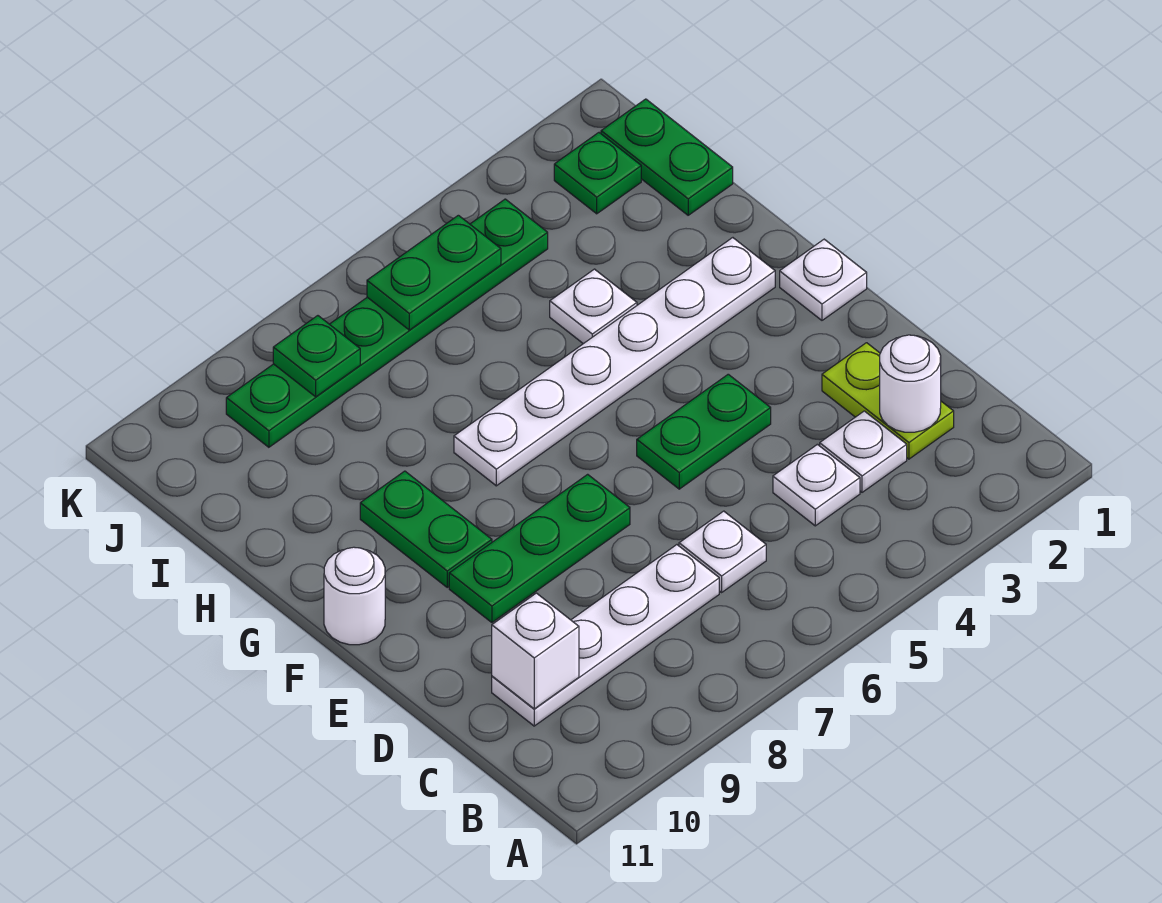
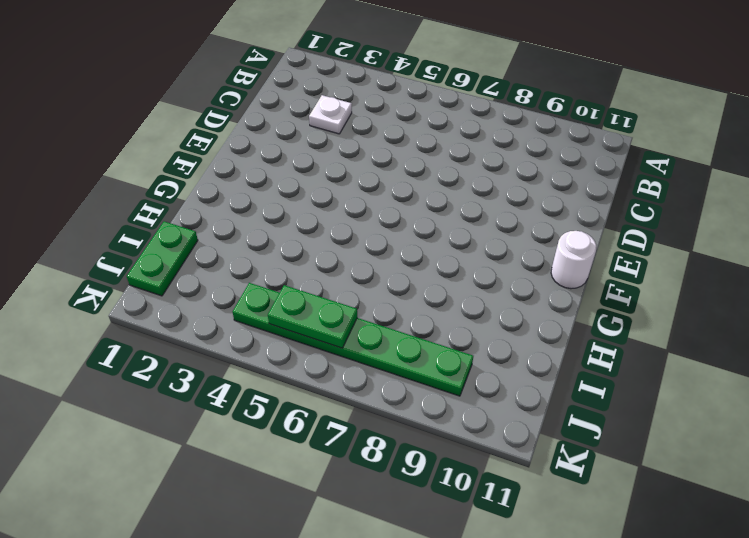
none -> lime plate C2:D2 level 1
none -> white plate C4 level 1
none -> white plate C6 level 1

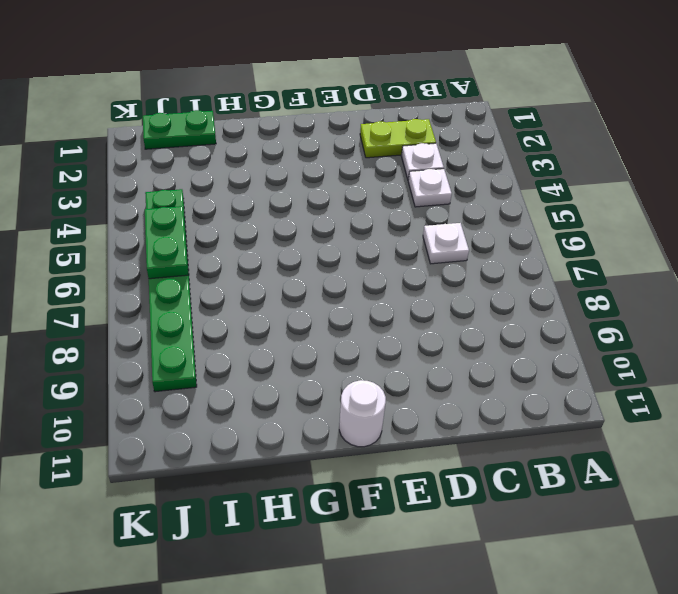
none -> white plate C7:C10 level 1
none -> green plate E4:E5 level 1
none -> green plate E7:E9 level 1

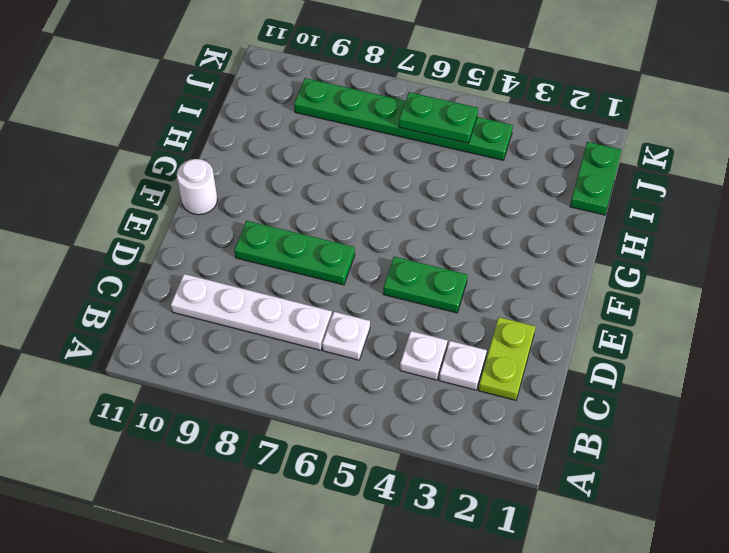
none -> white plate F1 level 1
none -> green plate F9:G9 level 1
none -> white plate G2:G7 level 1

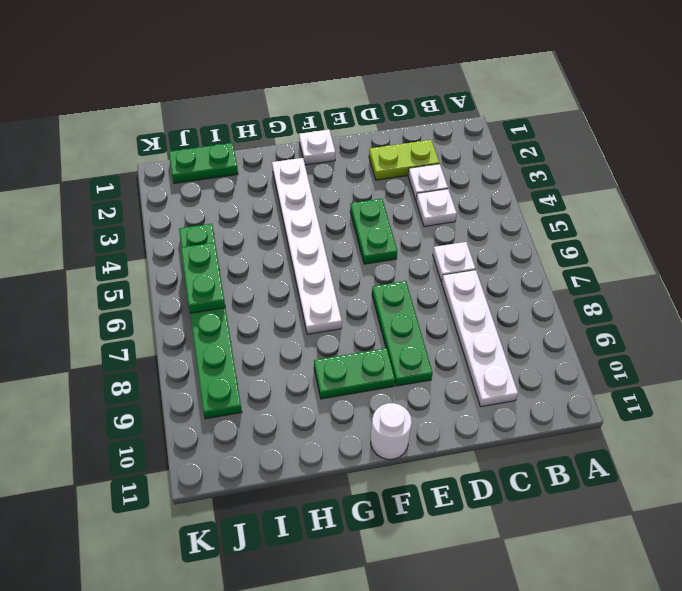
none -> white plate H4 level 1
none -> green plate J2 level 1
none -> white round brick C2 level 2

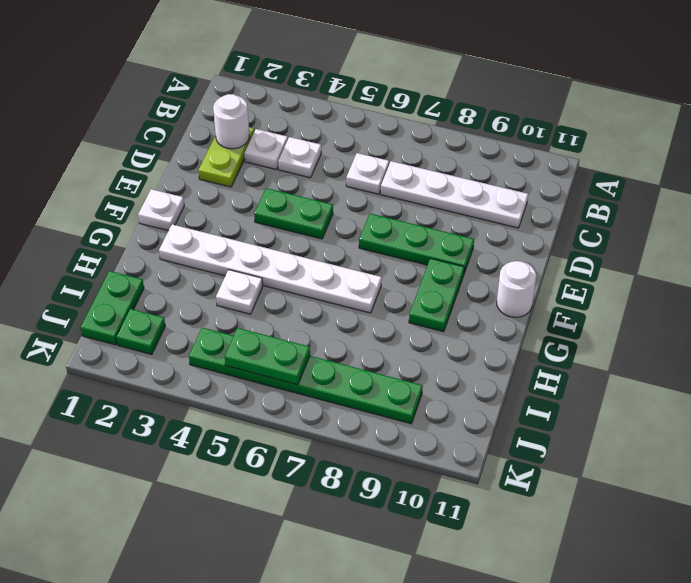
none -> white brick C10 level 2
none -> green plate J8 level 2

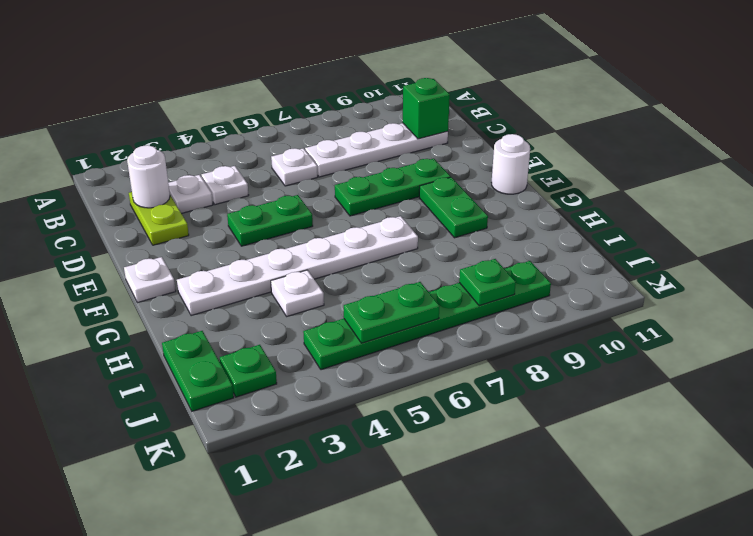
green brick C10 level 2 -> white brick C10 level 2

